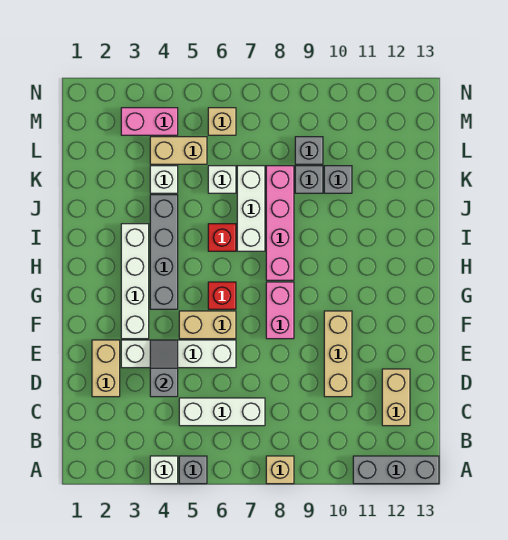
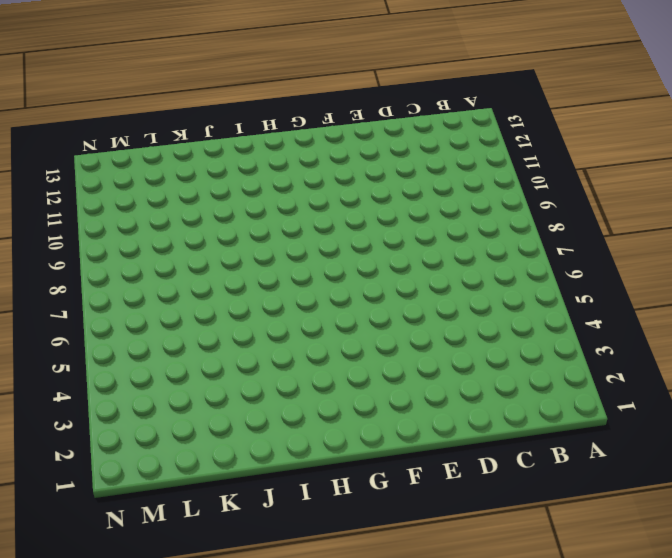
none -> white brick A4 level 1
none -> grey brick A5 level 1
none -> tan brick A8 level 1

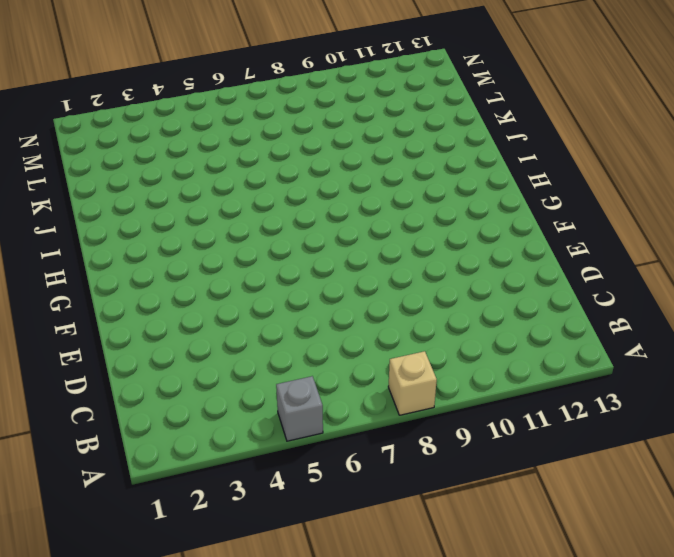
none -> white brick A4 level 1
none -> grey brick A11:A13 level 1
none -> white brick C5:C7 level 1

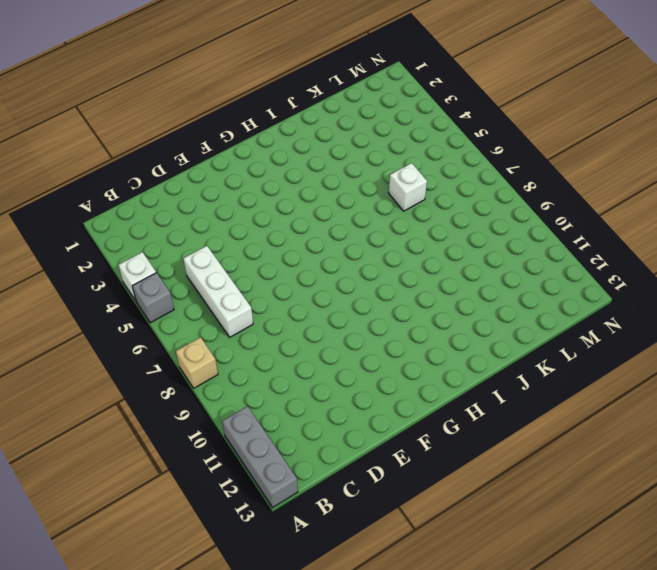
none -> tan brick C12:D12 level 1
none -> tan brick D2:E2 level 1
none -> tan brick D10:F10 level 1

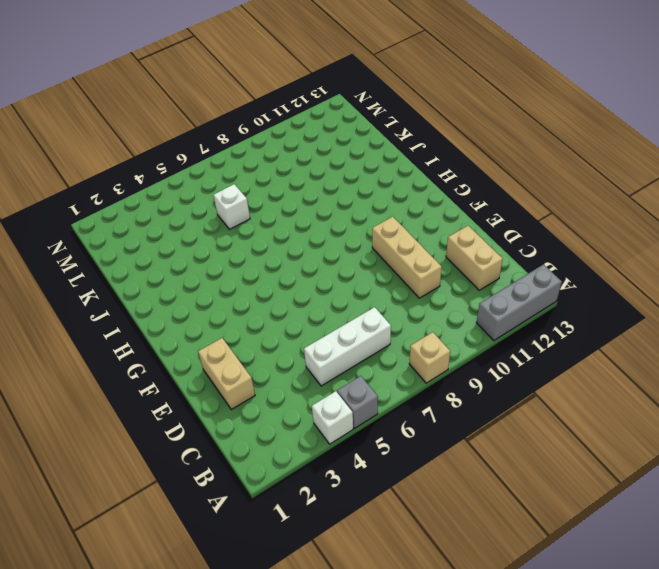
none -> white brick E3:E6 level 1
none -> white brick F3:I3 level 1
none -> tan brick F5:F6 level 1

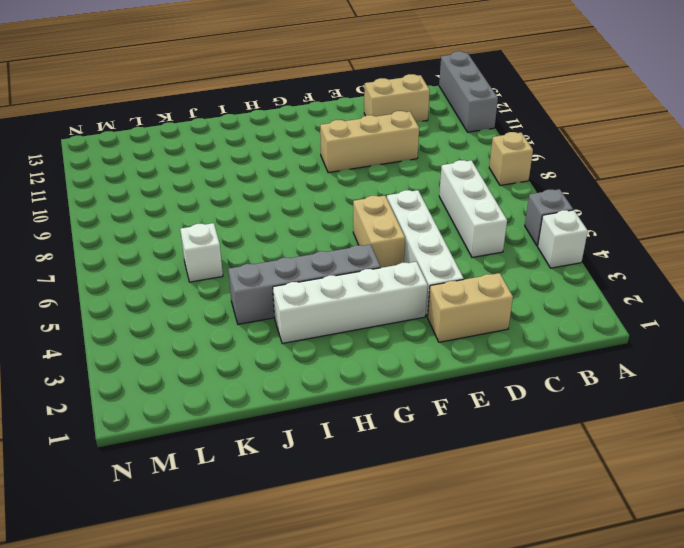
none -> pink brick F8:G8 level 1
none -> red brick G6 level 1
none -> pink brick H8:K8 level 1

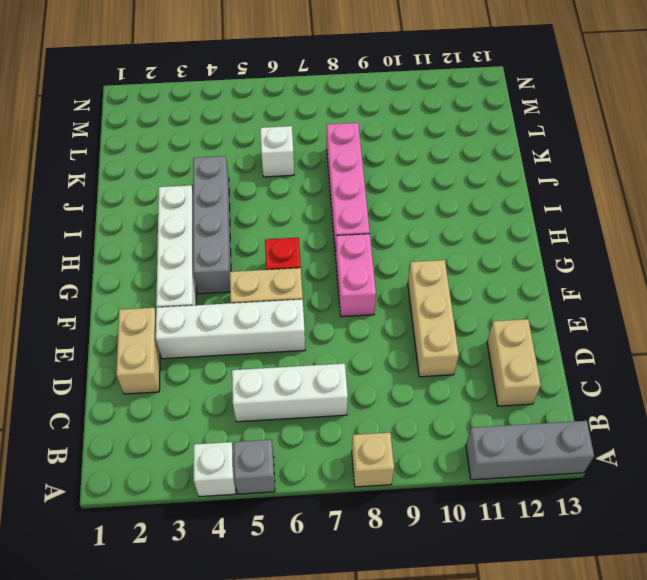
none -> red brick I6 level 1
none -> white brick I7:K7 level 1
none -> white brick K4 level 1

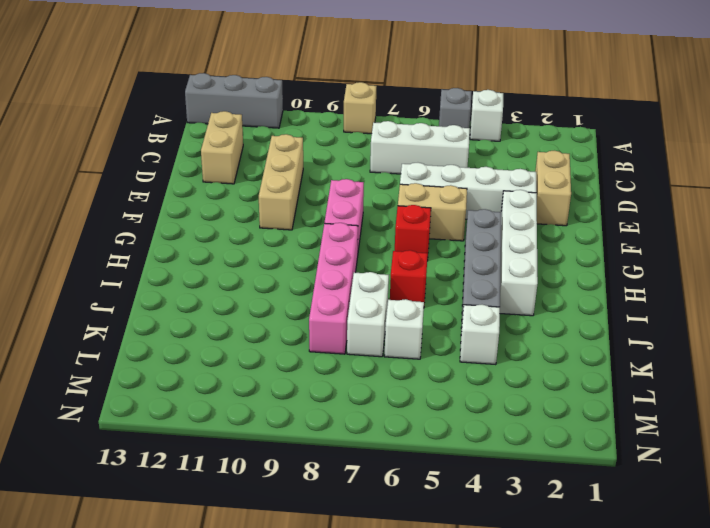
white brick J7:K7 level 1 -> white brick I7:K7 level 1
none -> grey brick K9 level 1
none -> grey brick K10 level 1
none -> tan brick L4:L5 level 1

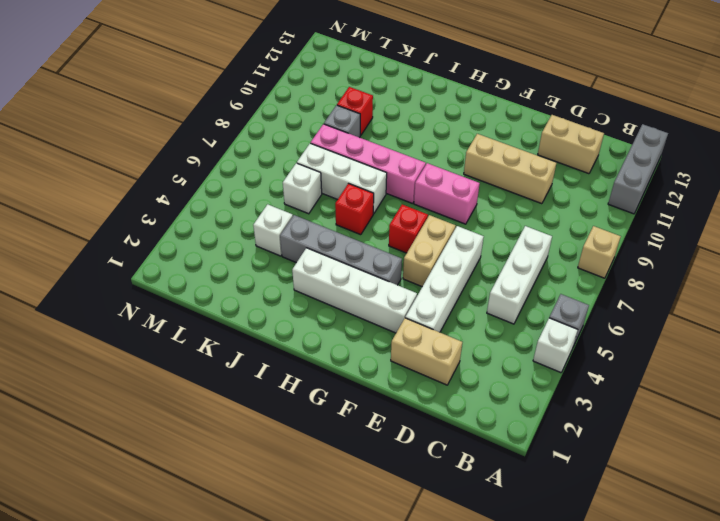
red brick K10 level 1 -> grey brick K10 level 1
none -> tan brick L4:L5 level 1
none -> grey brick L9 level 1
none -> pink brick M3:M4 level 1

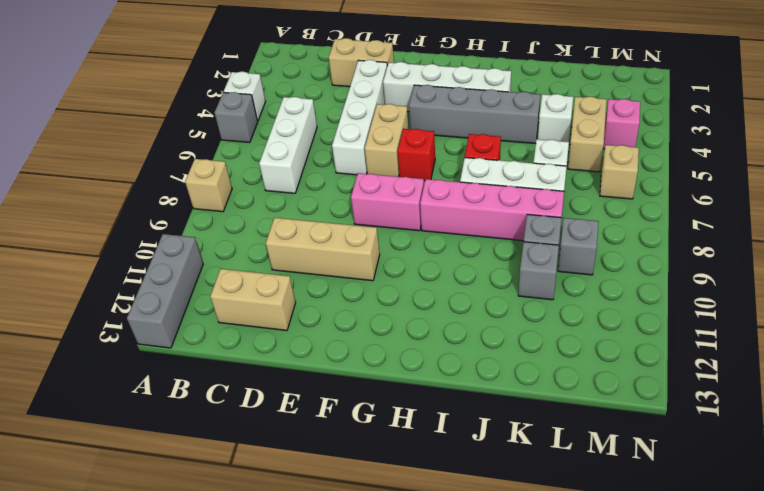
pink brick M4 level 1 -> pink brick M3:M4 level 1
none -> grey slope D4:E4 level 2 top D

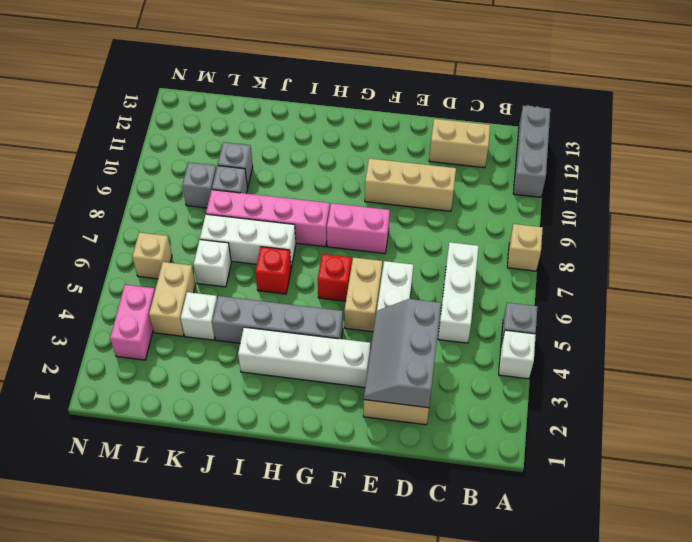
grey slope D2:E4 level 2 top D -> grey slope D4:E4 level 2 top D

